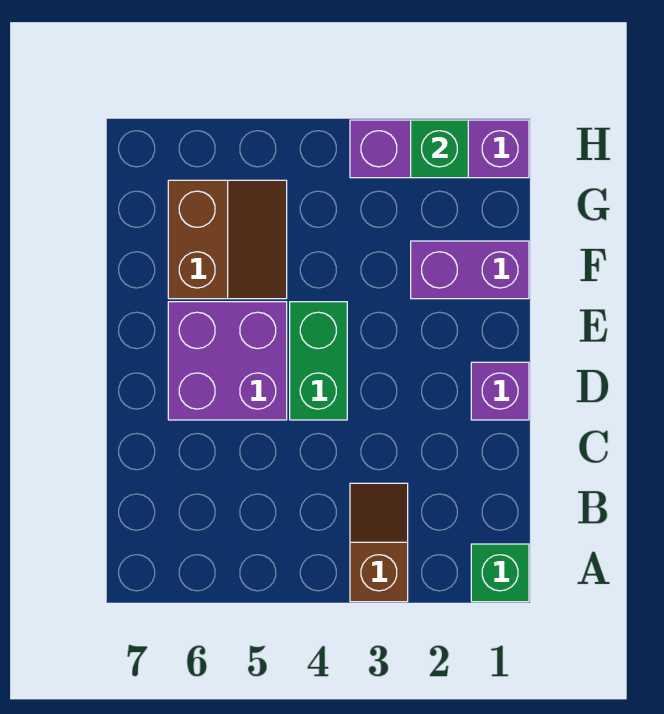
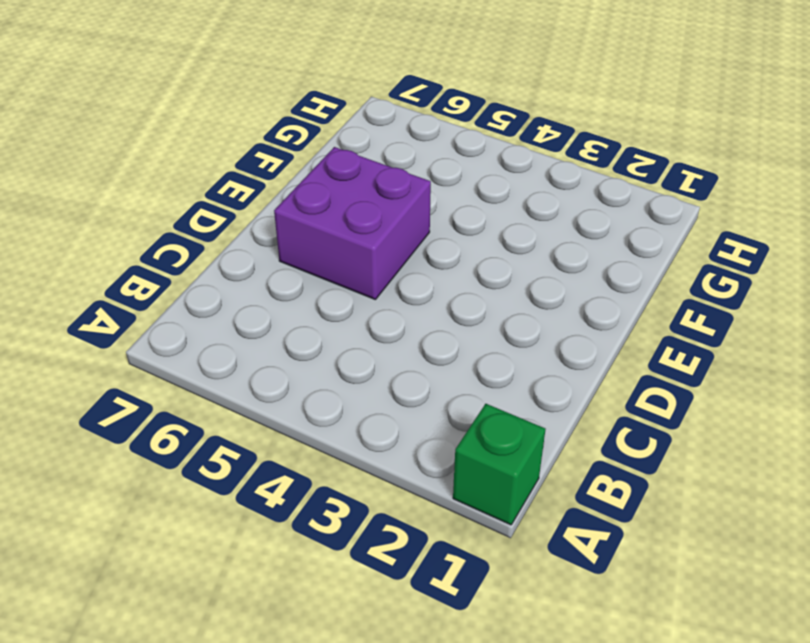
none -> brown slope A3:B3 level 1 top A
none -> purple brick D1 level 1

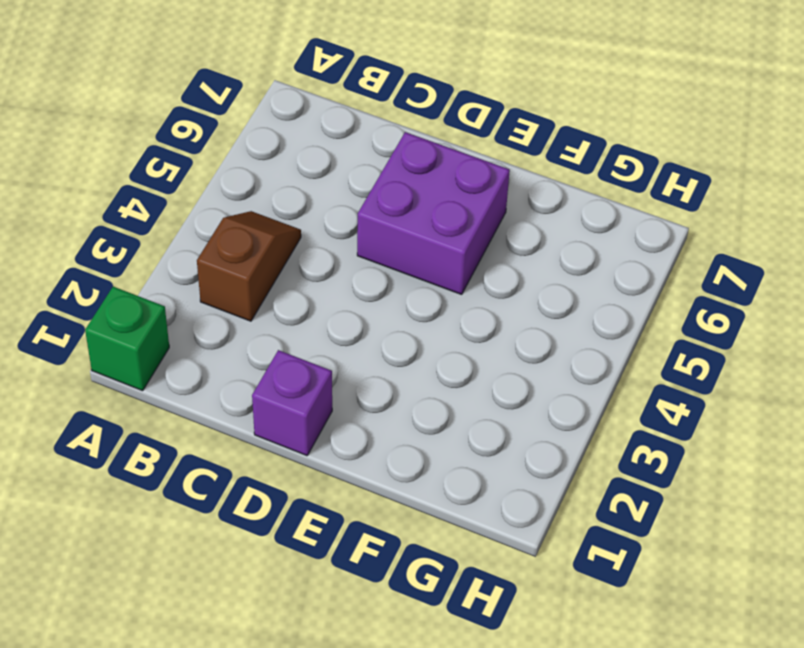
brown slope B3:B4 level 1 top 3 -> brown slope A3:B3 level 1 top A
none -> green brick D4:E4 level 1
none -> purple brick F1:F2 level 1

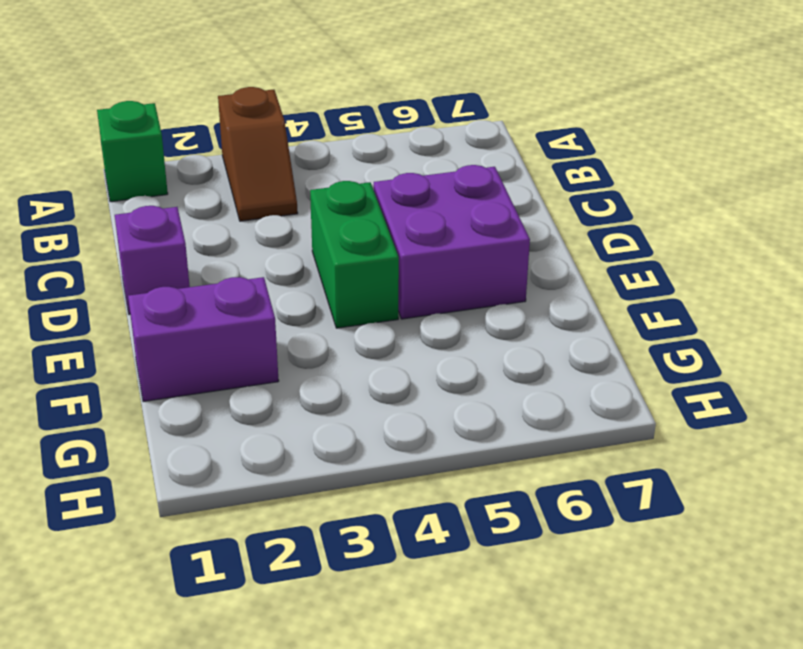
none -> brown slope F5:G6 level 1 top 6
none -> purple brick H1:H3 level 1

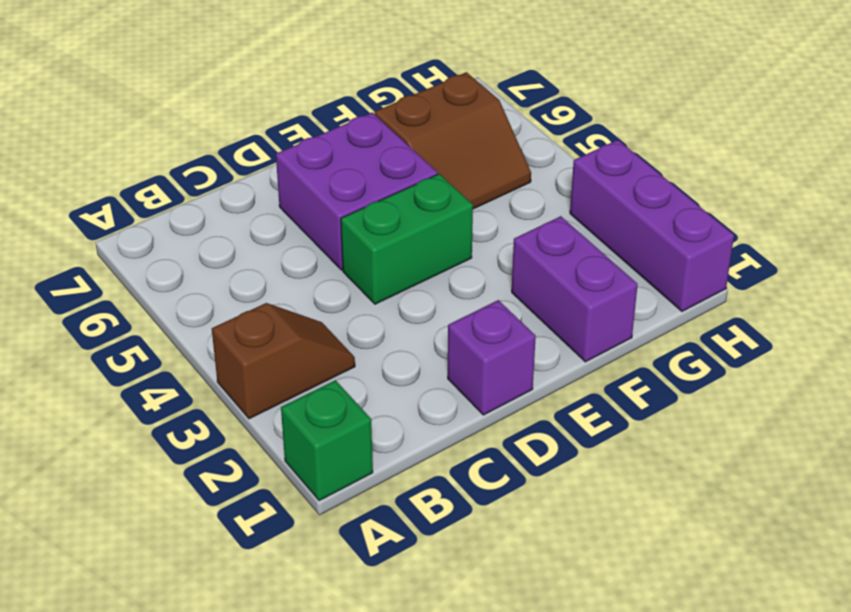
none -> green brick H2 level 2

